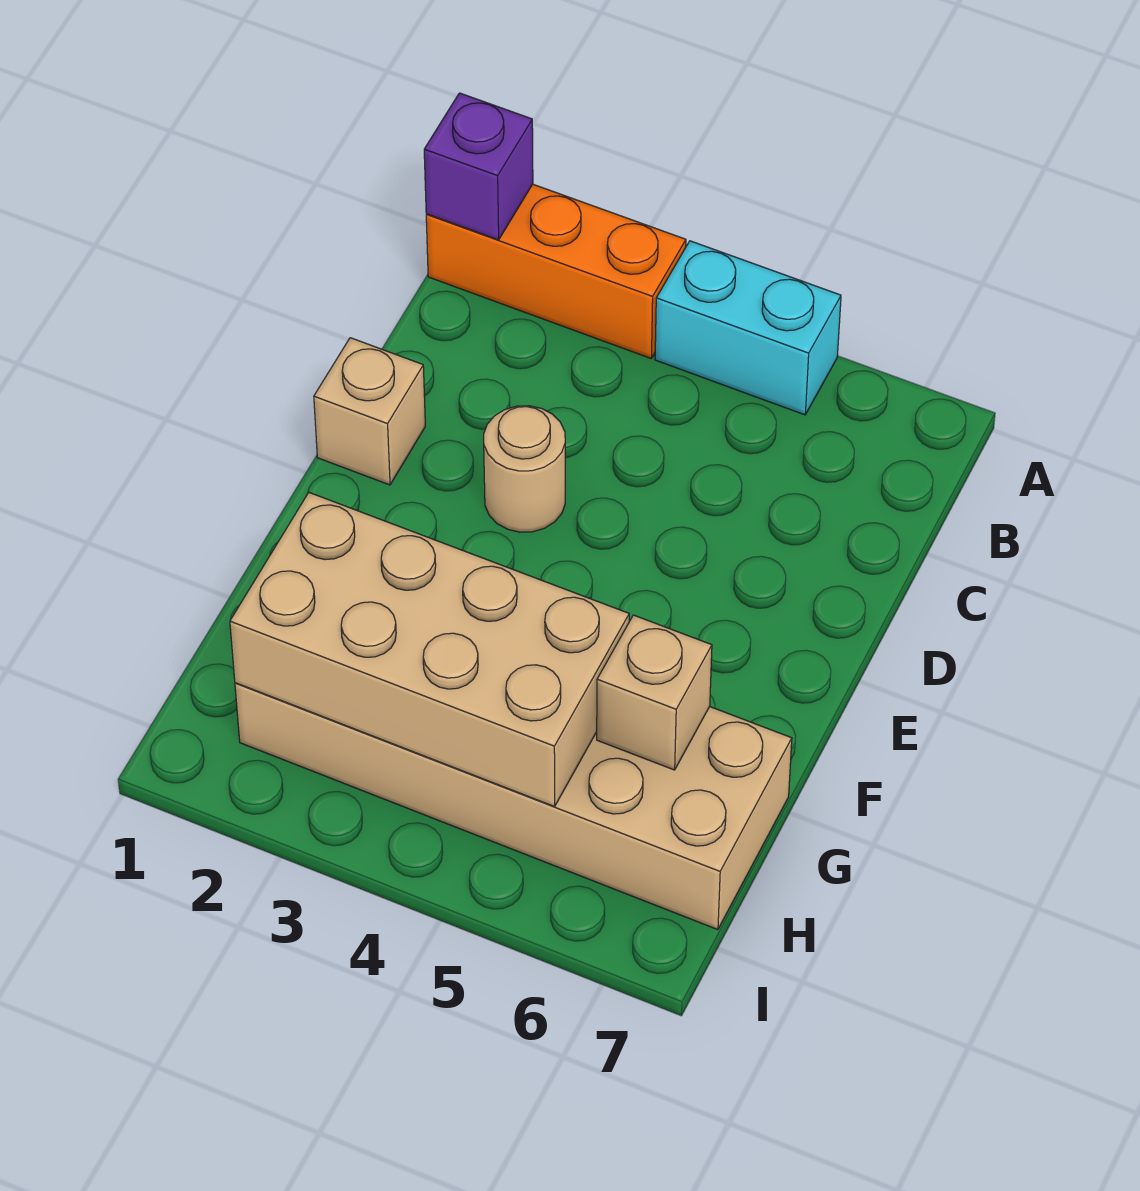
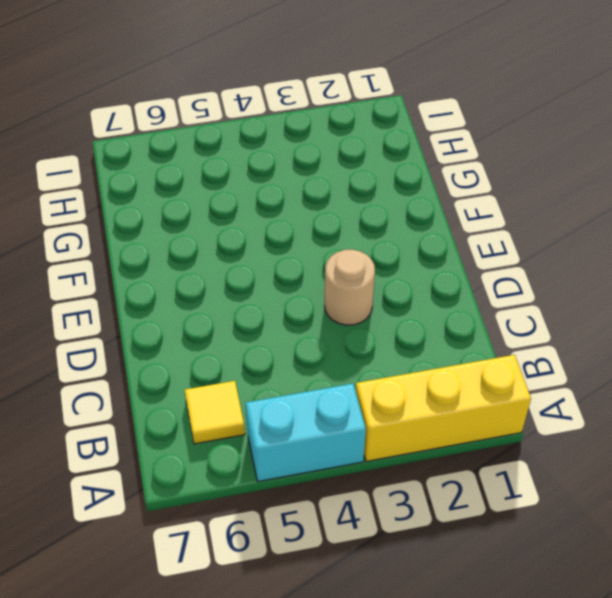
yellow brick A1:A3 level 1 -> orange brick A1:A3 level 1
yellow tile B6 level 1 -> none
none -> tan brick D1 level 1
none -> tan brick G2:H7 level 1

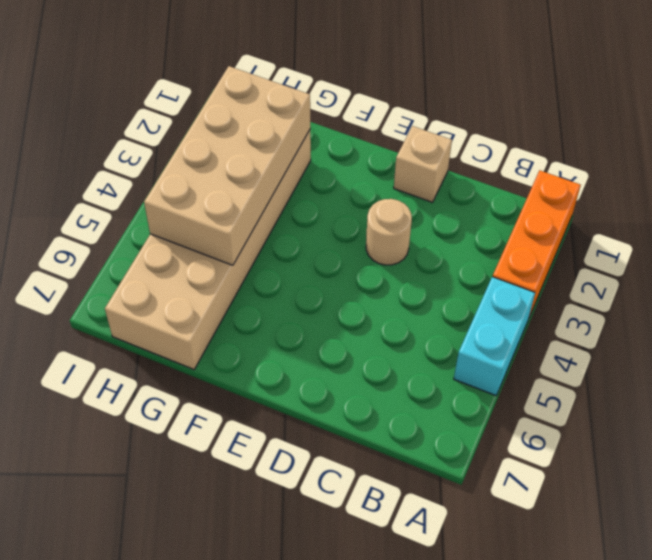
none -> purple brick A1 level 2
none -> tan brick G6 level 2

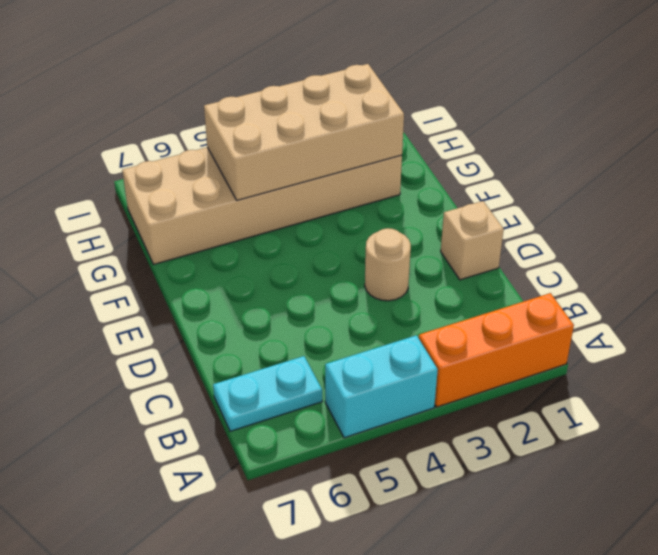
cyan plate B6:B7 level 1 -> none
none -> purple brick A1 level 2
none -> tan brick G6 level 2

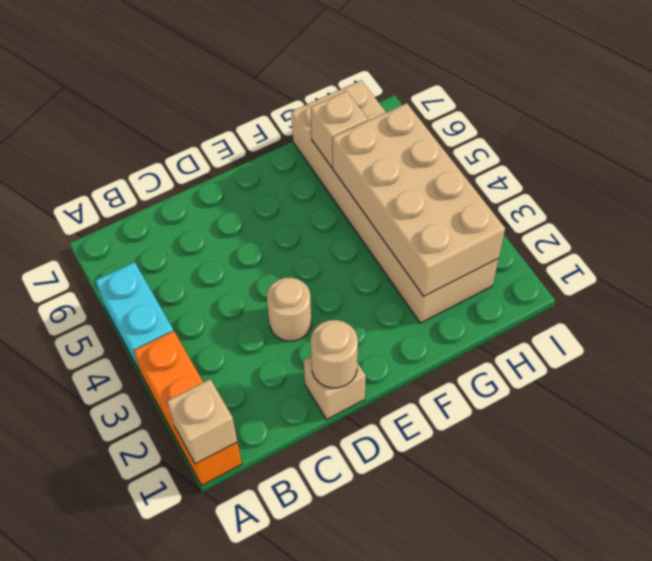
tan brick A1 level 2 -> purple brick A1 level 2
tan round brick D1 level 2 -> none

